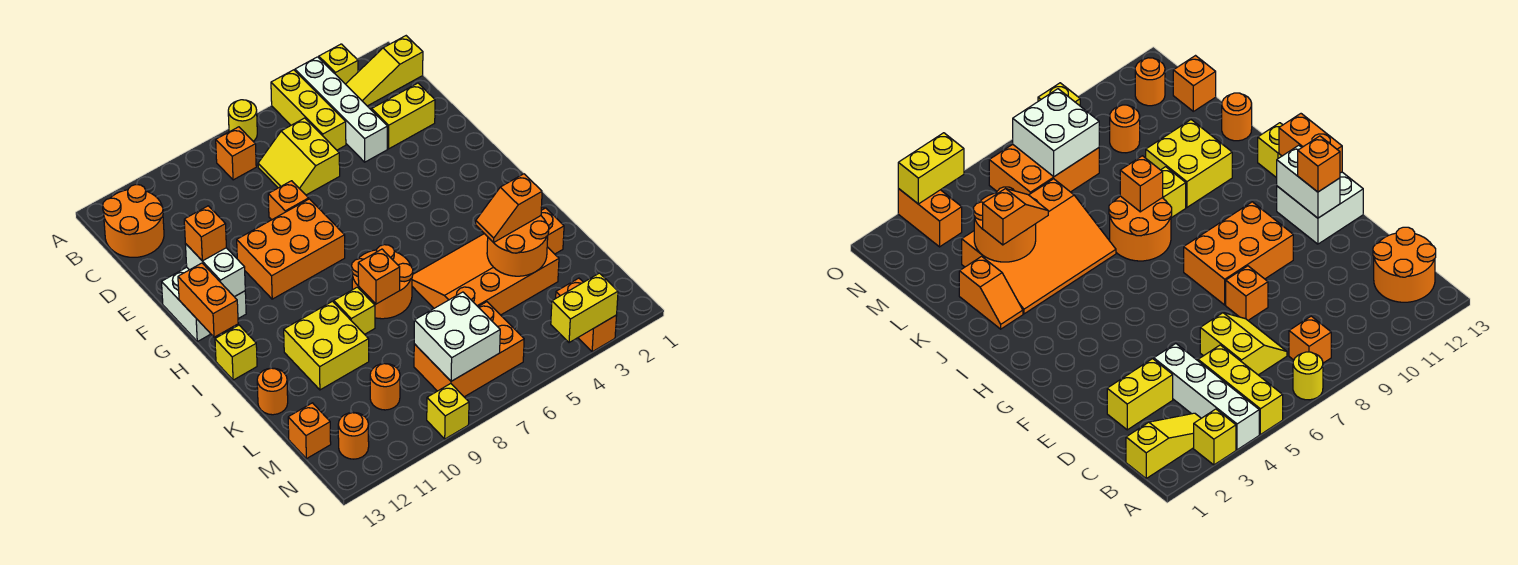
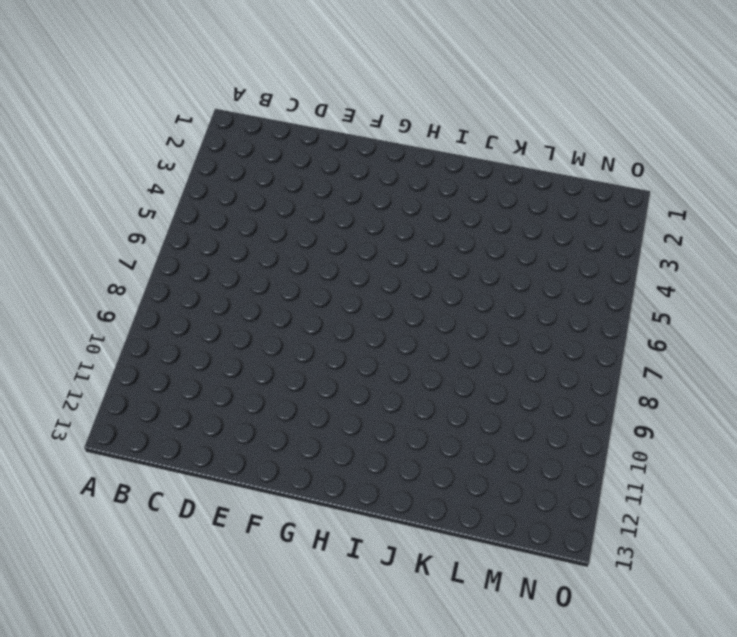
none -> yellow brick A3 level 1
none -> white brick A4:D4 level 1
none -> yellow brick A5:C5 level 1
none -> yellow round brick A7 level 1

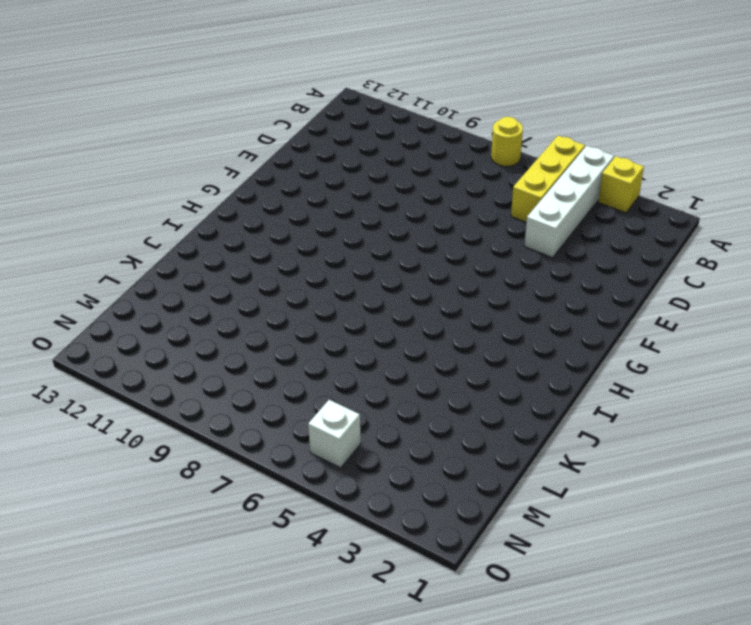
white brick N5 level 1 -> none
none -> yellow slope B1:B3 level 1 top 1
none -> orange brick B8 level 1
none -> orange round brick B12:C13 level 1
none -> yellow slope C6:D7 level 1 top 6

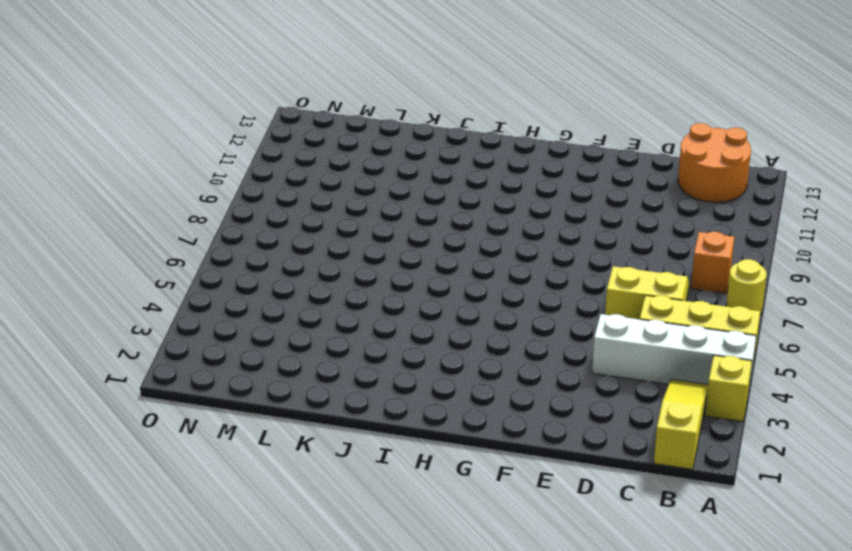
none -> yellow brick D2:D3 level 1
none -> orange brick E8 level 1
none -> orange brick F8:G10 level 1
none -> white brick F12:G13 level 1

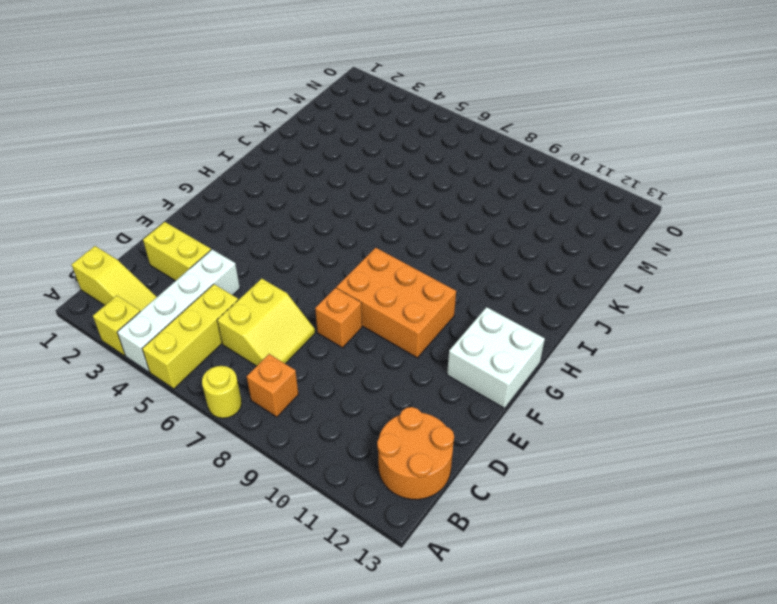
none -> orange round brick I7:J8 level 1
none -> yellow brick I13 level 1
none -> orange slope J2:K2 level 1 top K
none -> orange slope J3:L6 level 1 top L

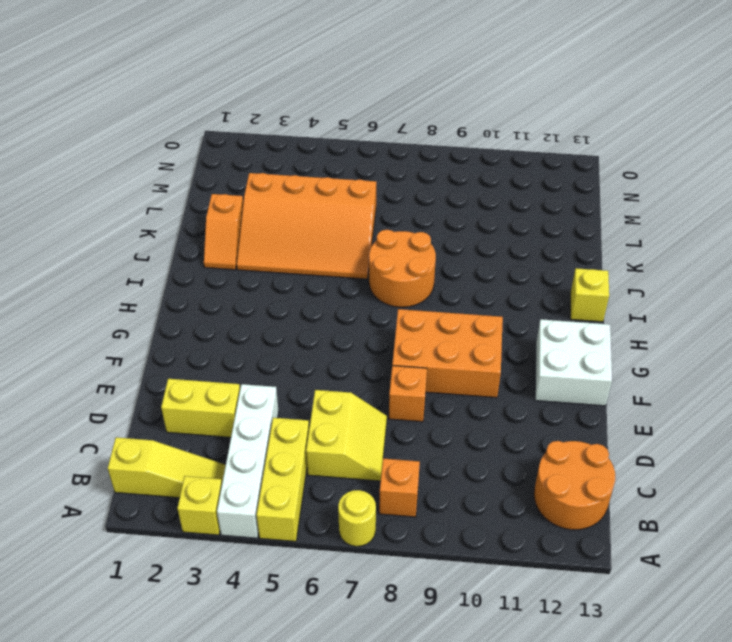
none -> yellow brick J9 level 1
none -> yellow brick J10:K11 level 1
none -> orange round brick K13 level 1
none -> orange brick M6:N8 level 1

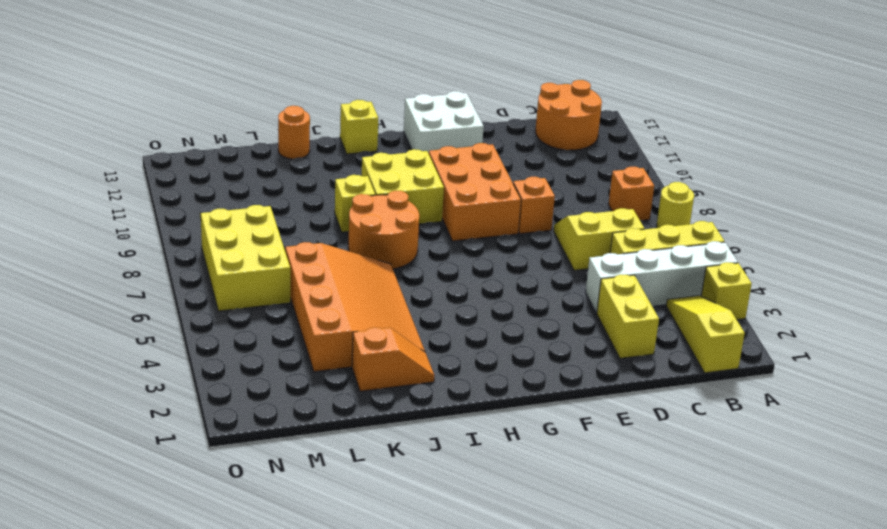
yellow brick H9:I10 level 1 -> yellow brick J10:K11 level 1
yellow brick M6:N8 level 1 -> orange brick M6:N8 level 1
none -> orange round brick M10 level 1
none -> orange brick M13 level 1
none -> orange brick N3:O3 level 1
none -> orange round brick N12 level 1

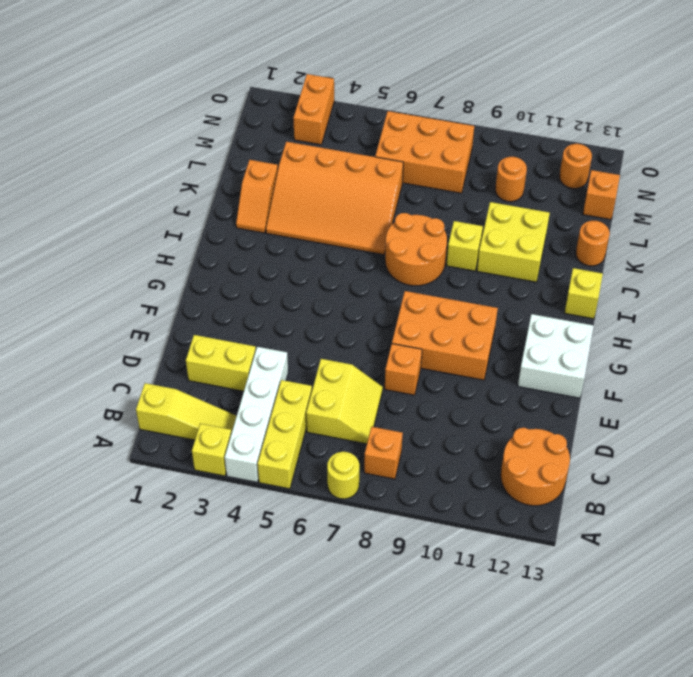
none -> yellow brick O9 level 1
none -> white brick F12:G12 level 2
none -> orange brick G13:H13 level 2
none -> orange brick J8 level 2

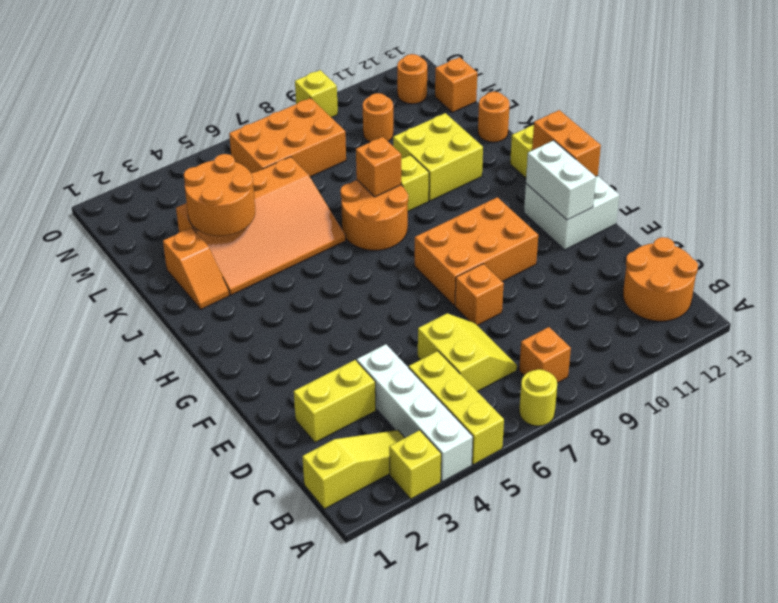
none -> orange brick N3:O3 level 1
none -> white brick M7:N8 level 2
none -> yellow brick O3:O4 level 2
none -> orange brick F12 level 3

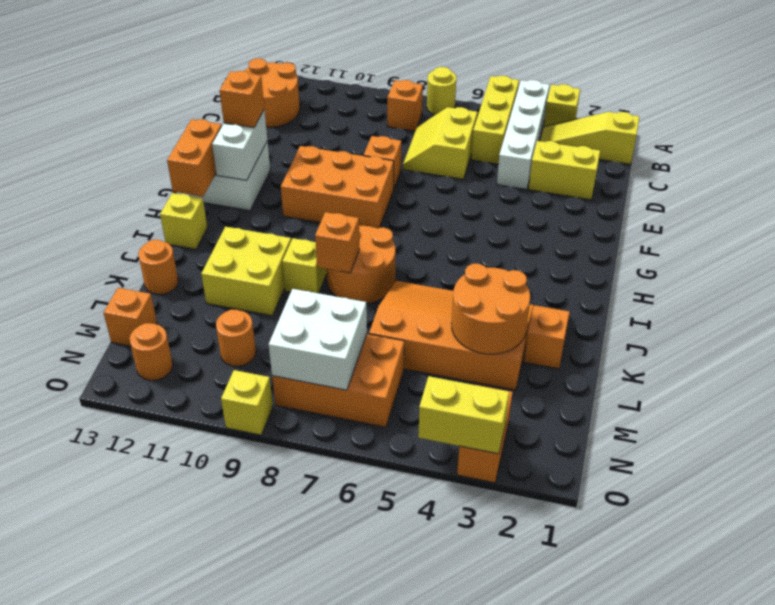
none -> orange slope K3:K4 level 3 top 3

